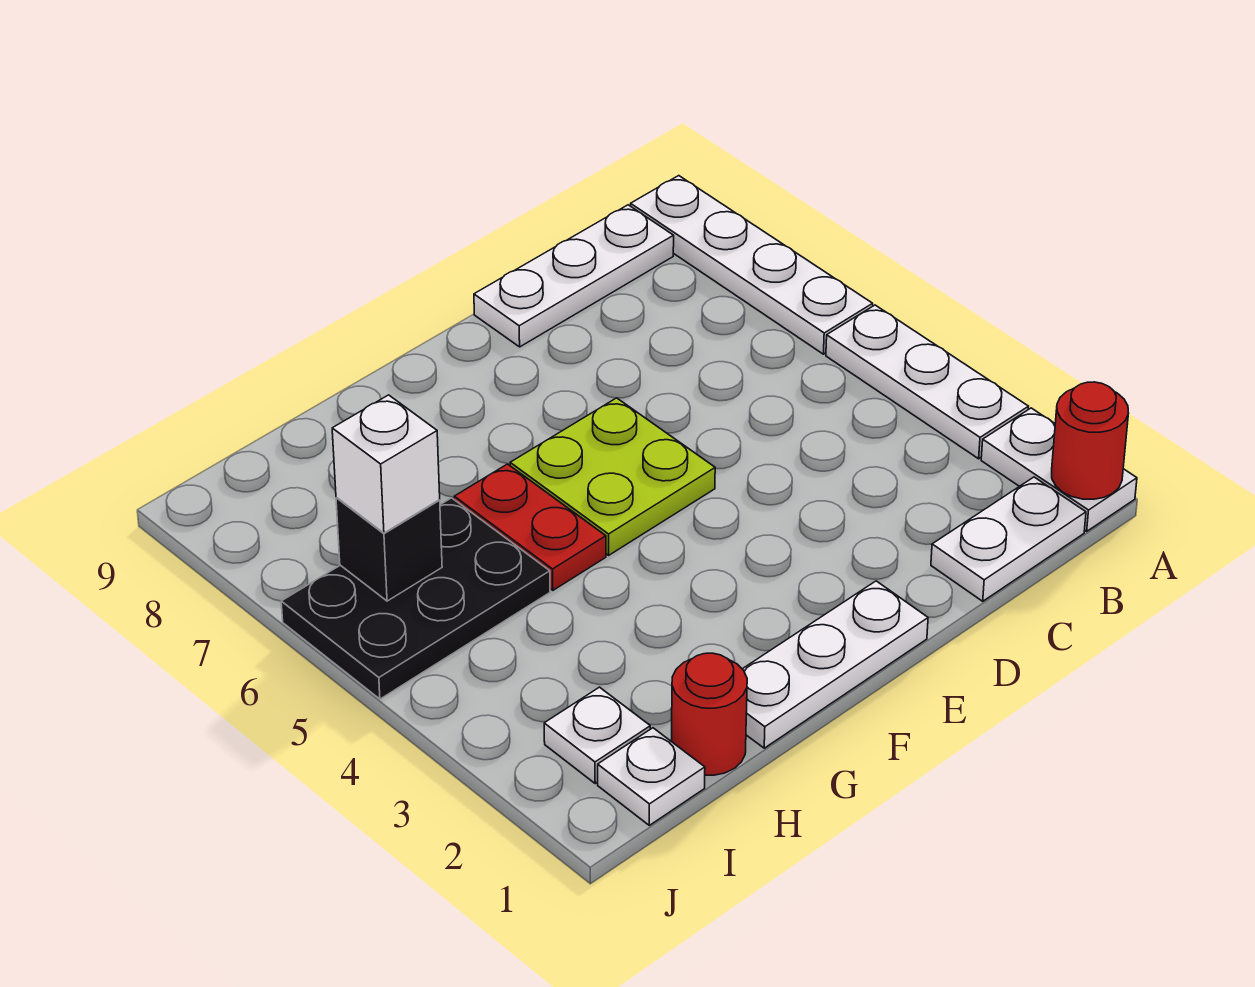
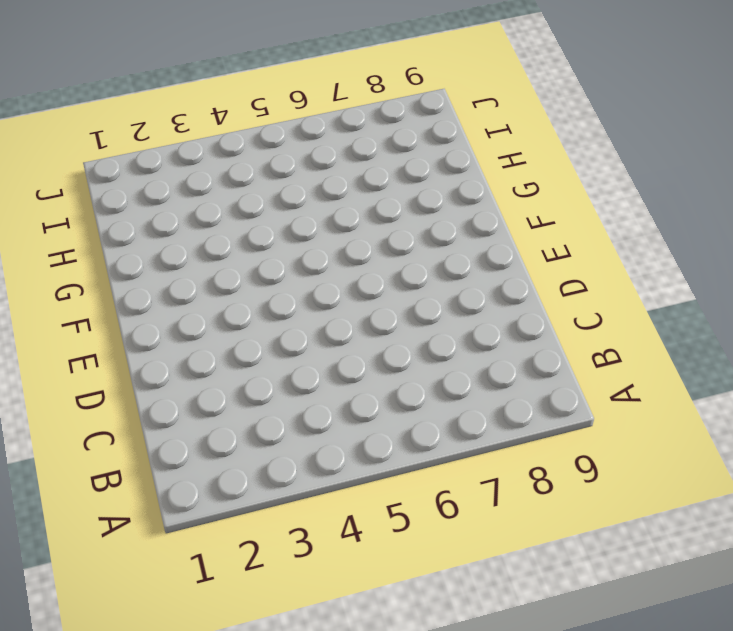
none -> white plate A1:A2 level 1
none -> white plate A3:A5 level 1
none -> white plate A6:A9 level 1

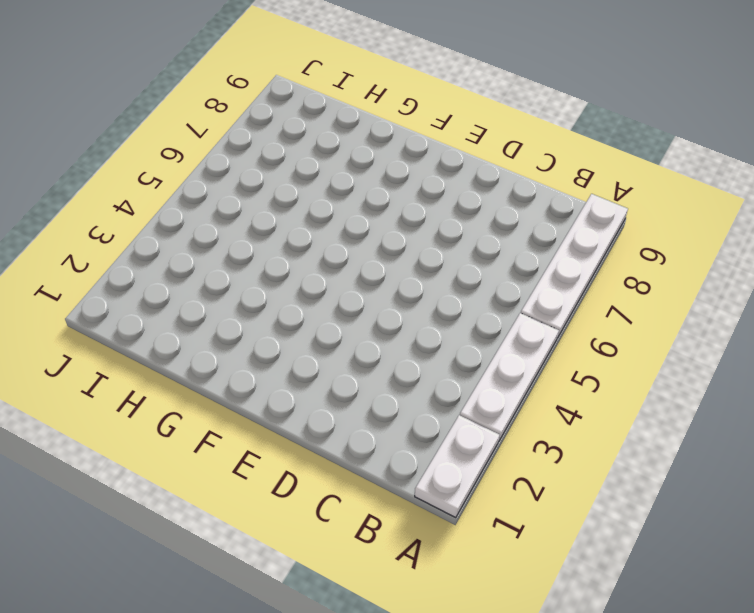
none -> white plate B1:C1 level 1
none -> white plate B9:D9 level 1
none -> white plate E1:G1 level 1

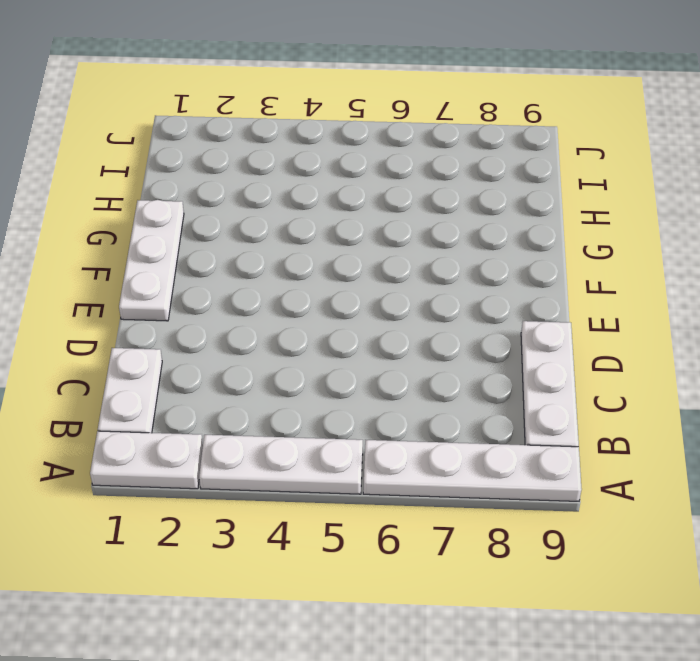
none -> lime plate E5:F6 level 1
none -> red plate G5:G6 level 1
none -> red round brick H1 level 1

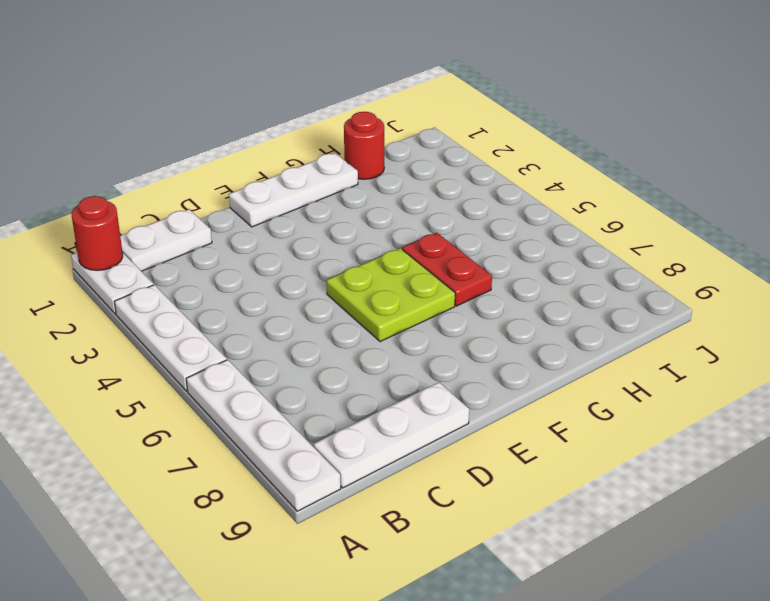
none -> black plate H5:J6 level 1
none -> white plate I1 level 1
none -> white plate I2 level 1

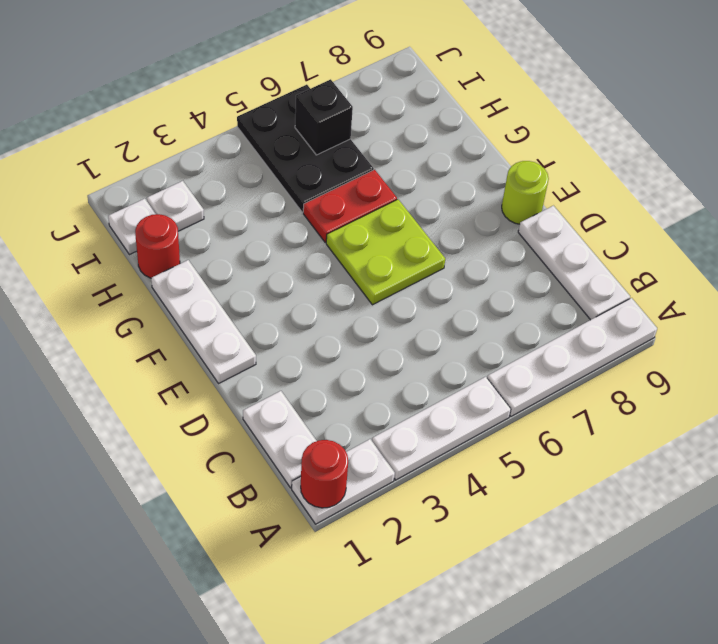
lime round brick E9 level 1 -> none
none -> white brick I6 level 3

